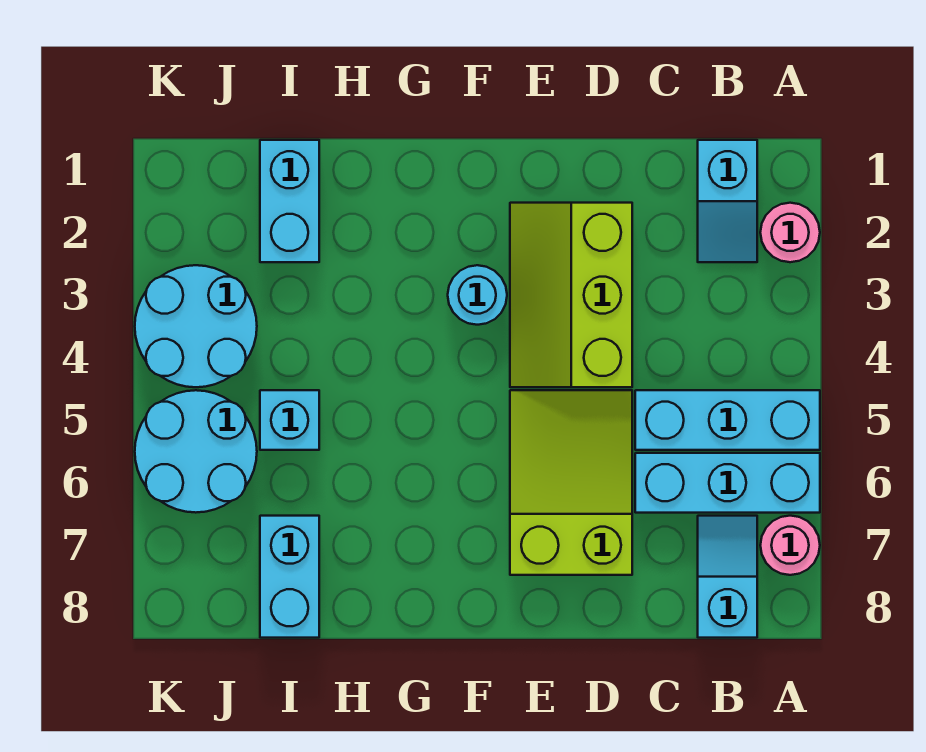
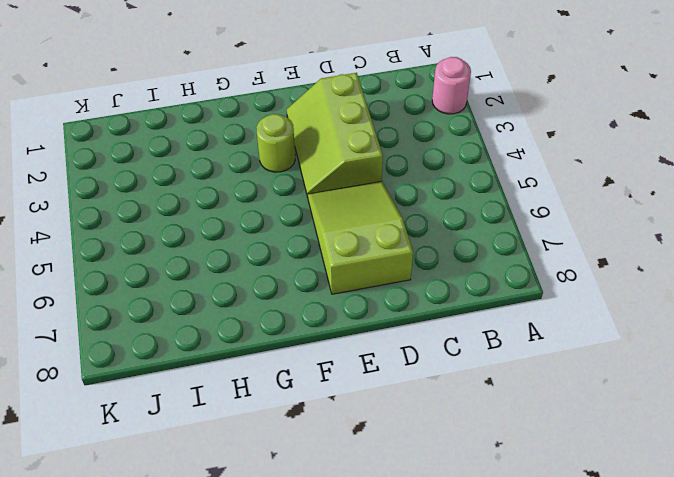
lime round brick F3 level 1 -> cyan round brick F3 level 1
none -> cyan brick A5:C5 level 1
none -> cyan brick A6:C6 level 1
none -> pink round brick A7 level 1

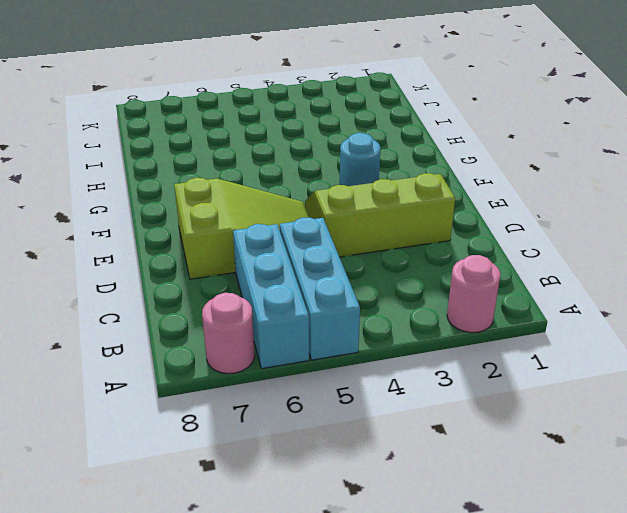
none -> cyan slope B1:B2 level 1 top 1
none -> cyan slope B7:B8 level 1 top 8
none -> cyan brick I1:I2 level 1

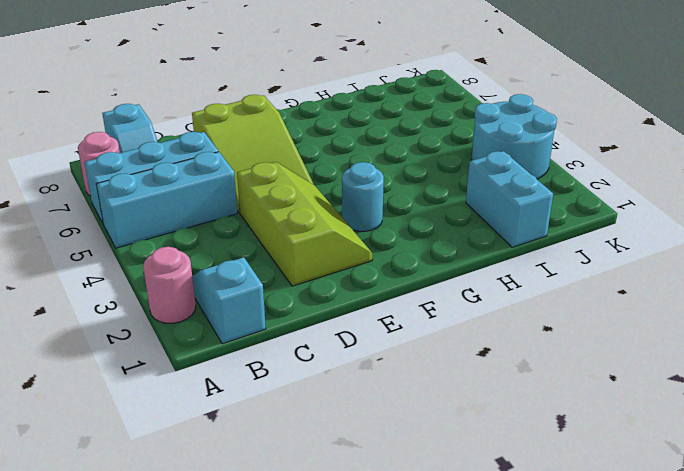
none -> cyan brick I5 level 1
none -> cyan brick I7:I8 level 1
none -> cyan round brick J5:K6 level 1

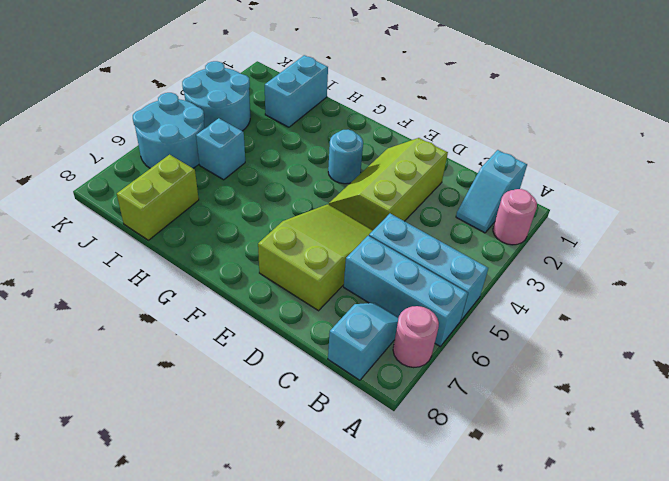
lime brick I7:I8 level 1 -> cyan brick I7:I8 level 1

